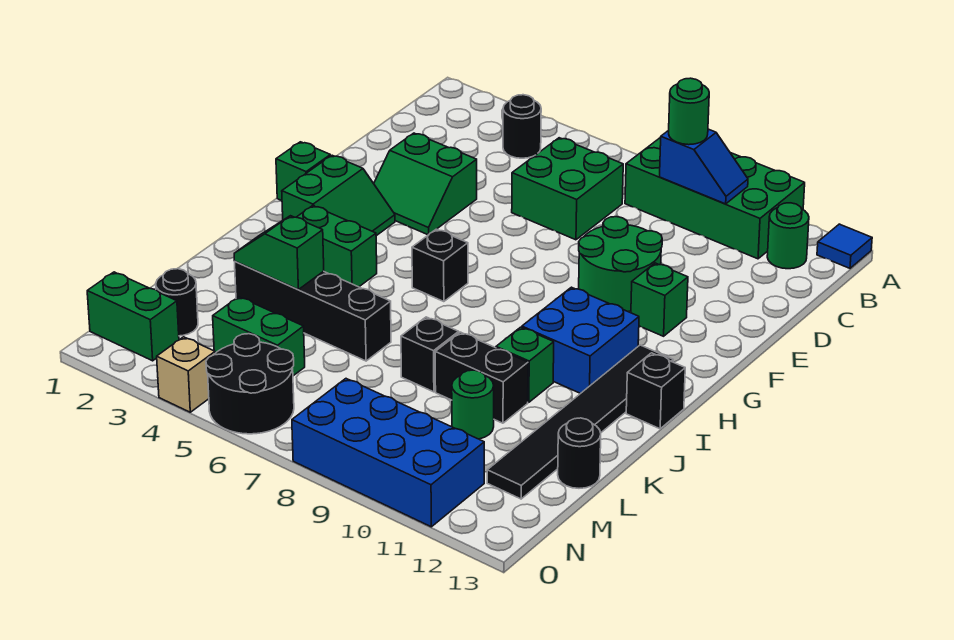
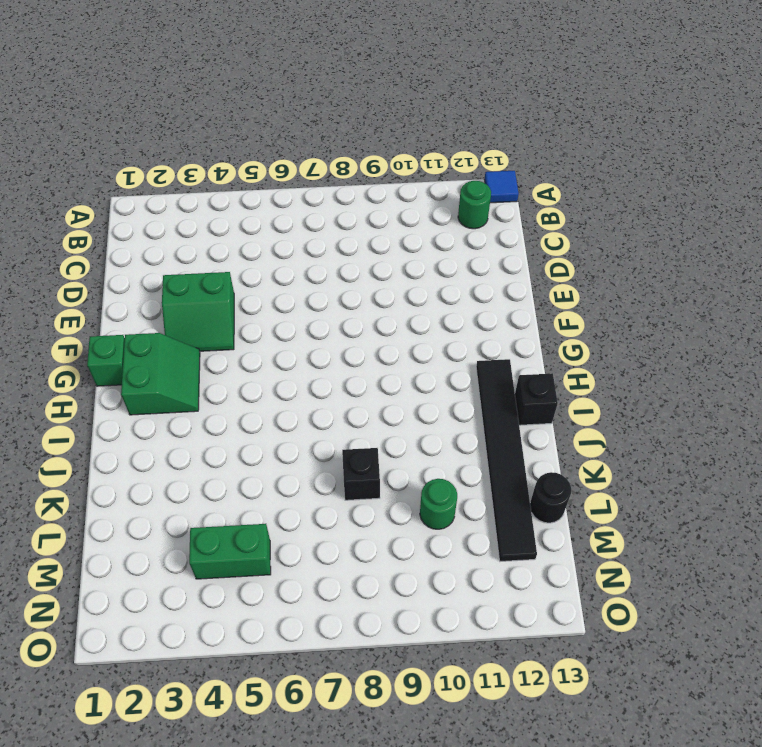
none -> green brick A8:B11 level 1
none -> black round brick B4 level 1
none -> green brick C6:D7 level 1
none -> green round brick E9:F10 level 1

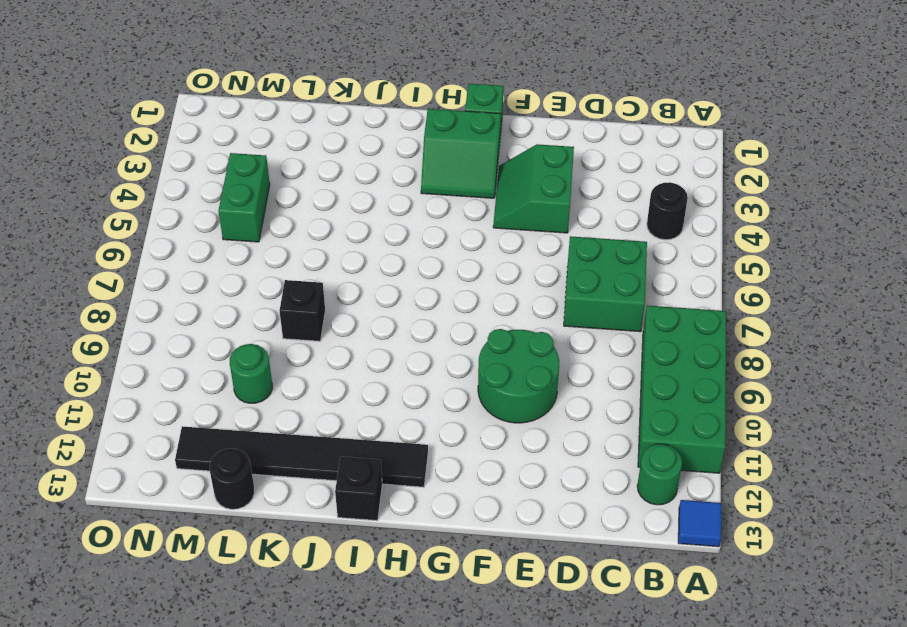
none -> green brick F11 level 1
none -> black brick H6 level 1
none -> blue brick H10:I11 level 1
none -> green brick I3:I4 level 1

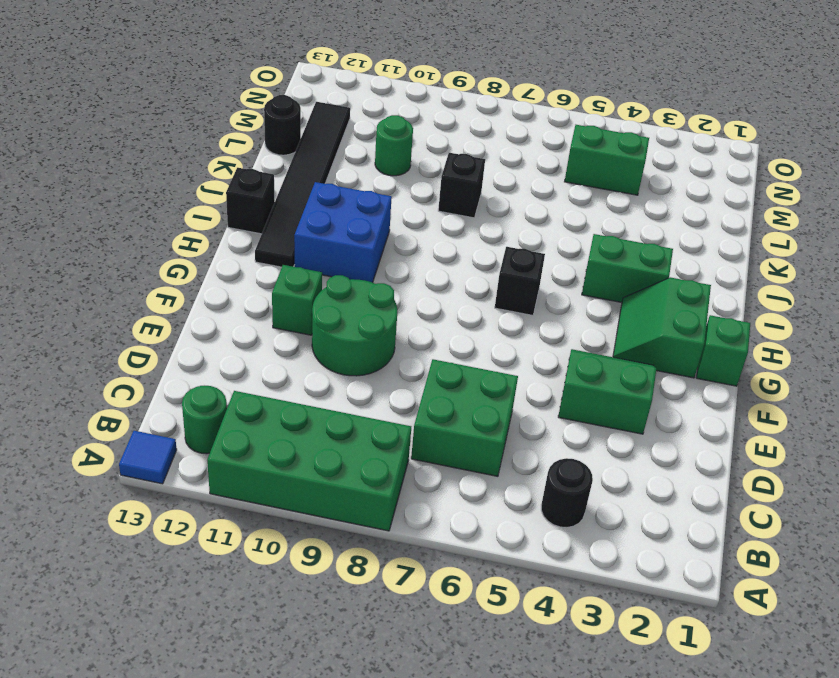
none -> green brick J10 level 1
none -> black brick K3:K6 level 1
none -> black brick K9:K10 level 1
none -> black round brick M2 level 1

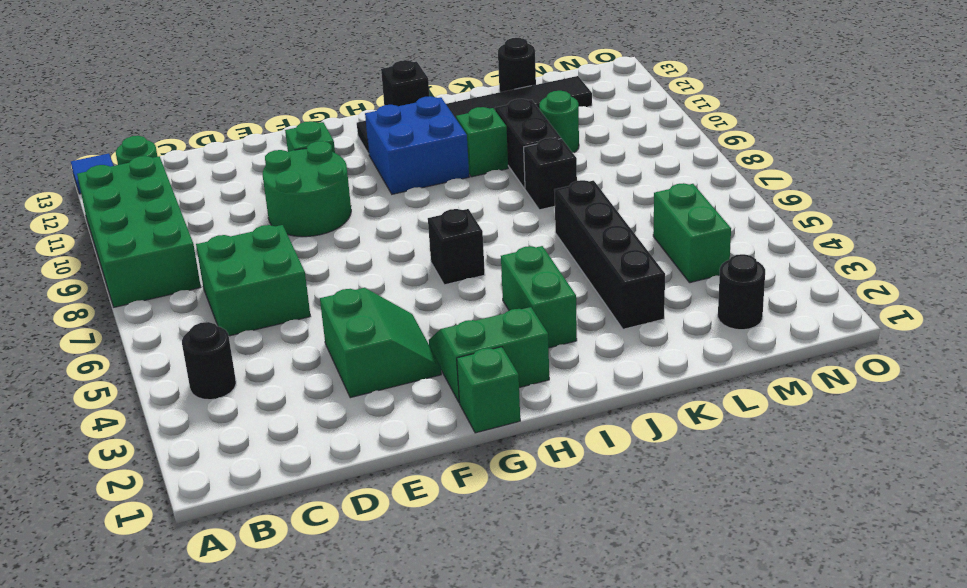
none -> green brick N1:N2 level 1
none -> black round brick N5:O6 level 1
none -> blue brick N8:O11 level 1
none -> tan brick O4 level 1

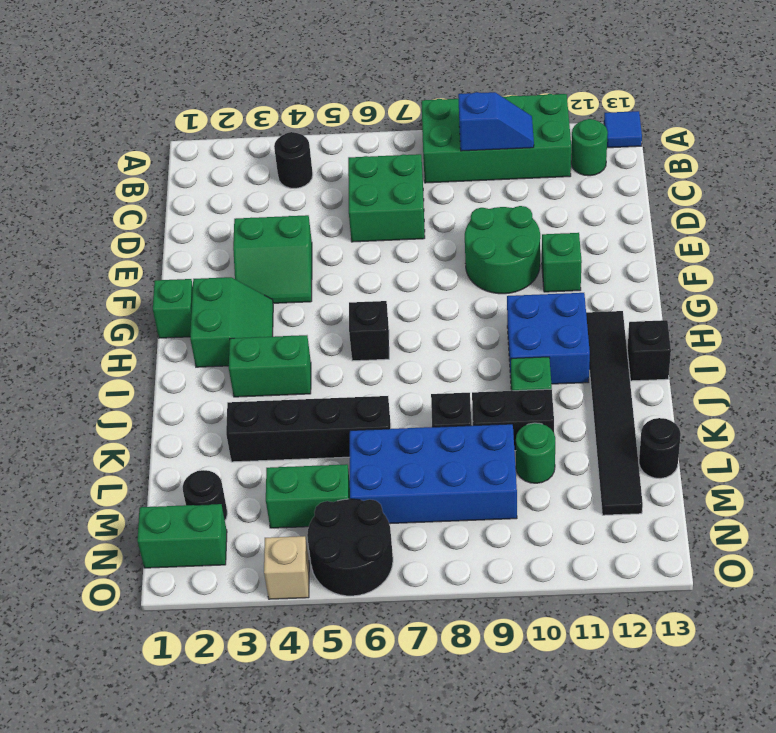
blue brick L6:M9 level 1 -> blue brick N8:O11 level 1
none -> green slope K3:K4 level 2 top 4
none -> green round brick B9 level 3

